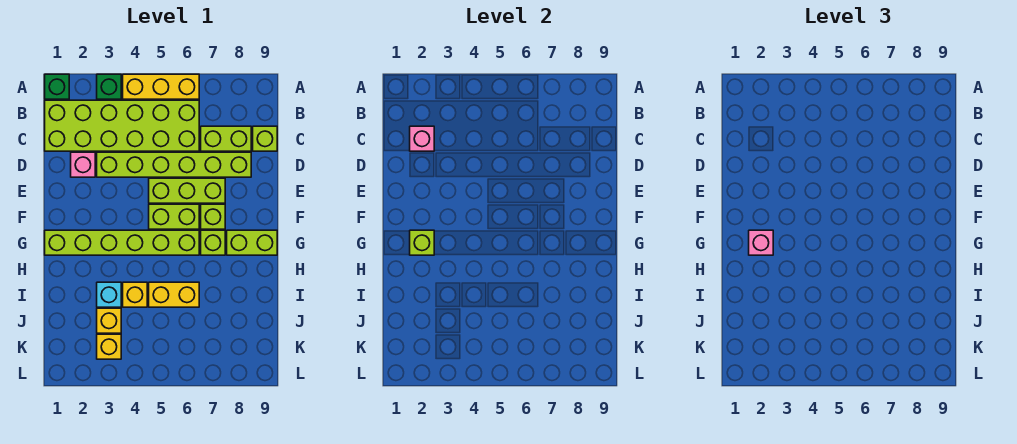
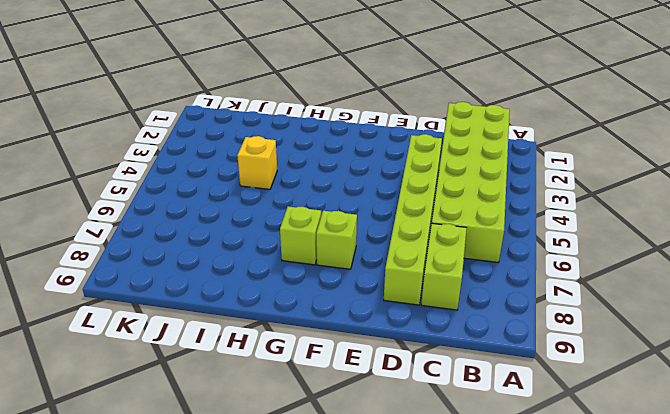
none -> green brick A1 level 1
none -> green brick A3 level 1
none -> yellow brick A4:A6 level 1

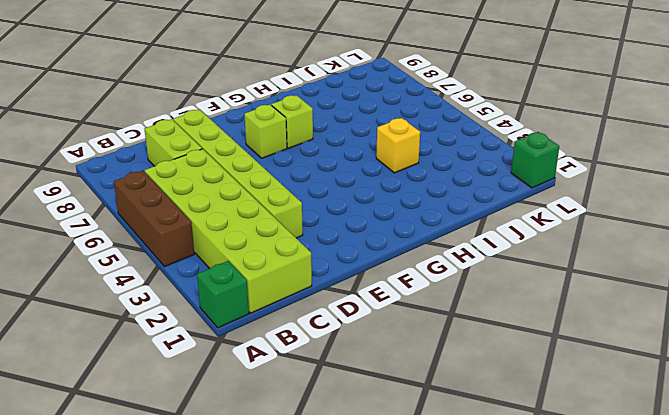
brown brick A4:A6 level 1 -> yellow brick A4:A6 level 1
green brick L1 level 1 -> green brick A3 level 1
none -> lime brick C9 level 1
none -> pink brick D2 level 1
none -> lime brick E5:E7 level 1

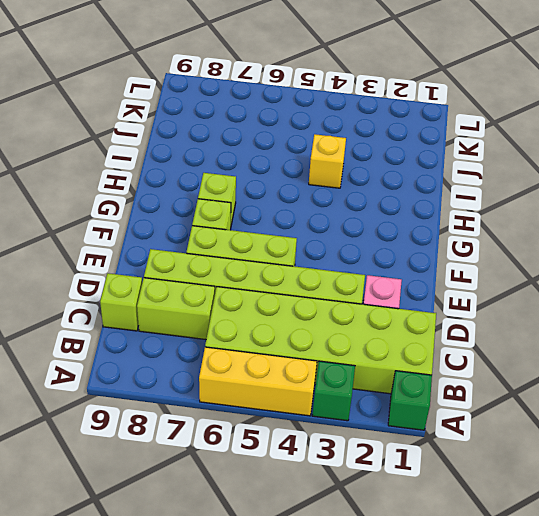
none -> lime brick F5:F6 level 1
none -> lime brick G1:G6 level 1
none -> lime brick G8:G9 level 1

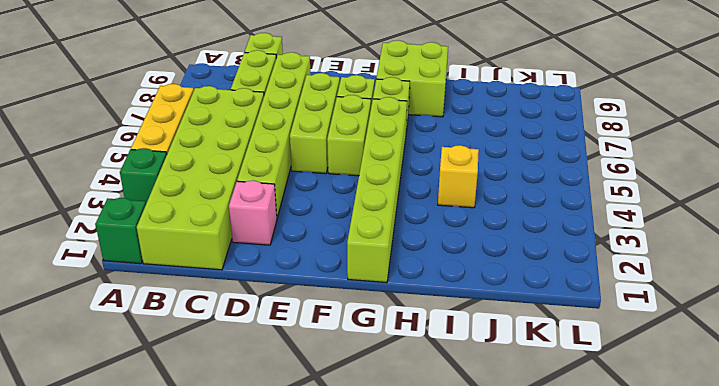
lime brick G8:H9 level 1 -> lime brick G8:G9 level 1
none -> cyan brick I3 level 1
none -> yellow brick I5:I6 level 1
none -> yellow brick J3 level 1

